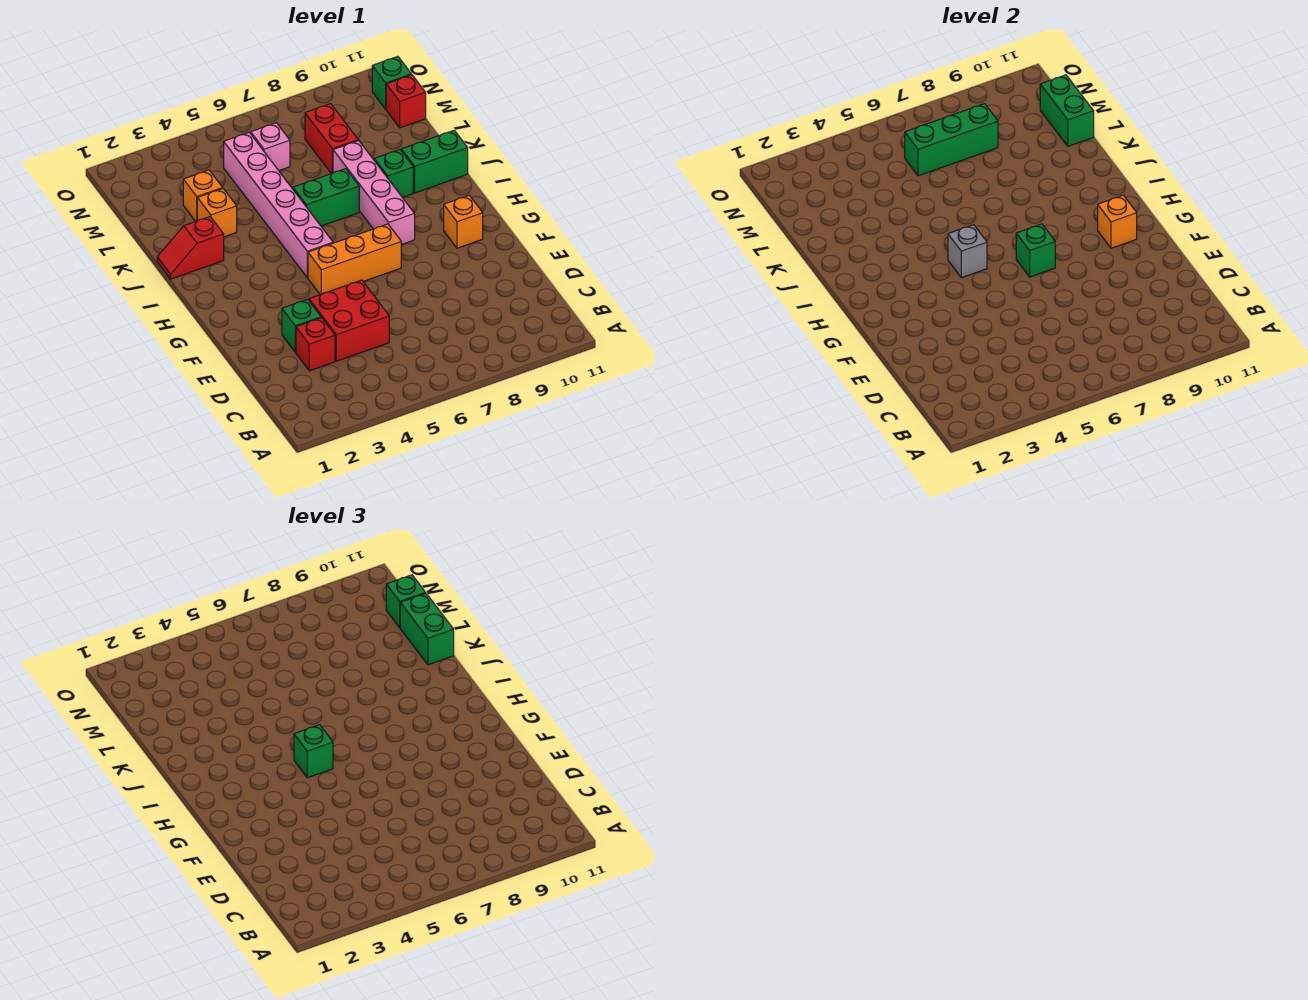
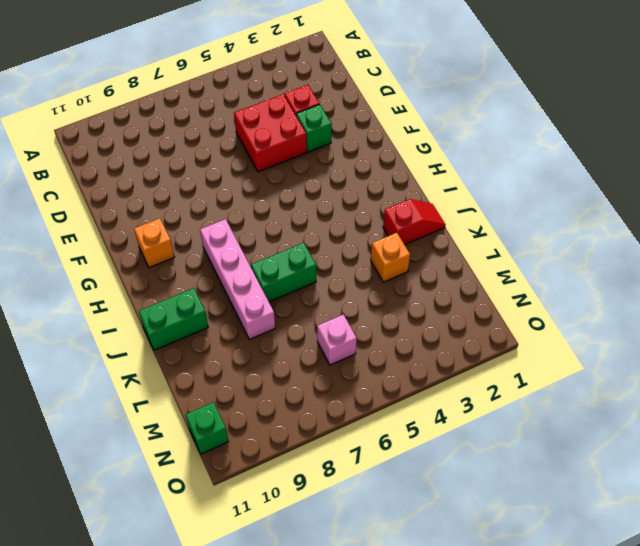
none -> orange brick G5:G7 level 1
none -> pink brick H5:M5 level 1
none -> green brick J9 level 1

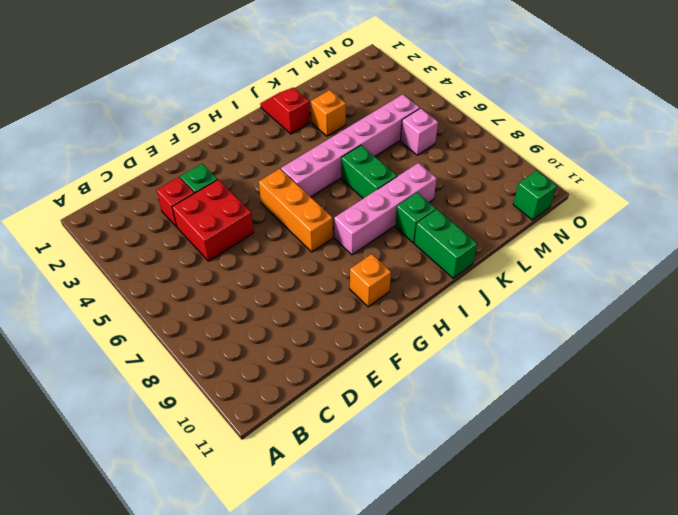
none -> orange brick L3 level 1
none -> red brick L8:M8 level 1
none -> red brick M11 level 1

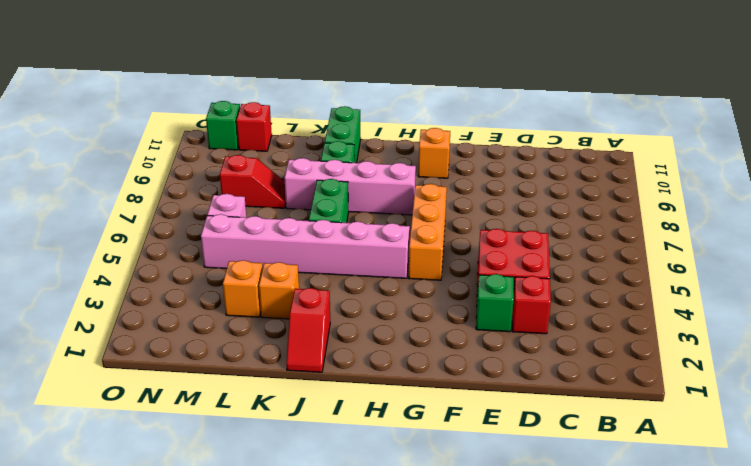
red slope L8:M8 level 1 top M -> red brick L8:M8 level 1
none -> green brick G7 level 2
none -> orange brick G10 level 2
none -> grey brick H5 level 2

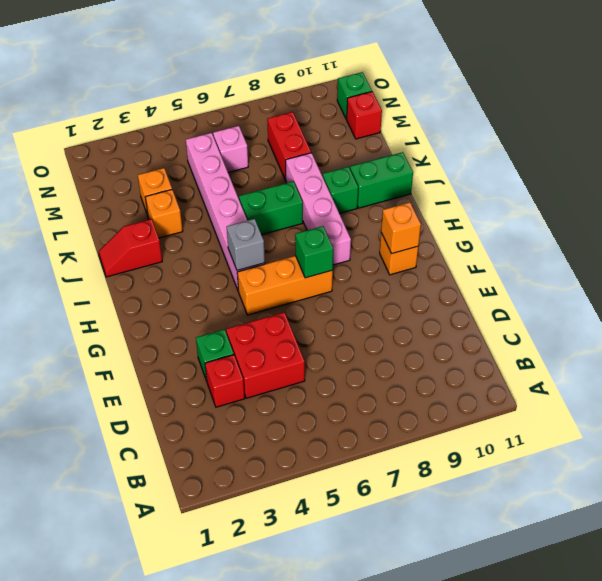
none -> green brick L11:M11 level 2
none -> green brick M6:M8 level 2
none -> green brick H5 level 3

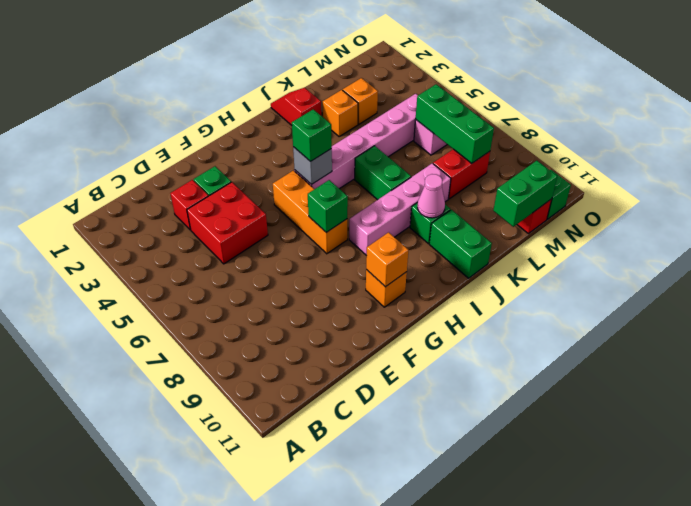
pink cone J9 level 2 -> none
none -> green brick K11:L11 level 3
none -> green brick M11 level 3

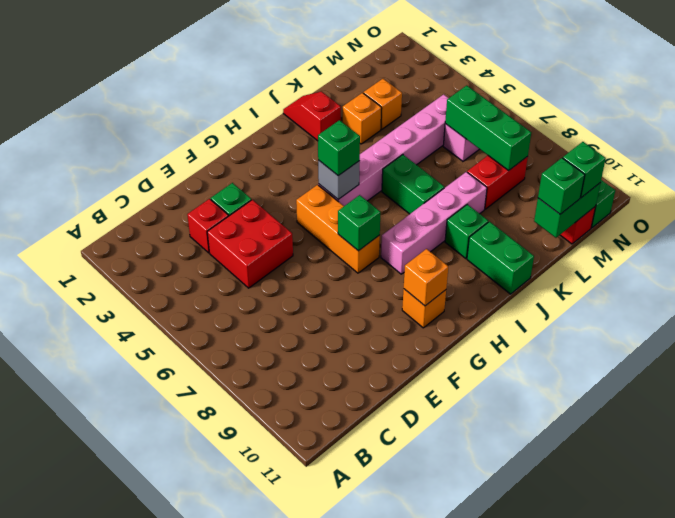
green brick L11 level 3 -> green brick K11:L11 level 3

